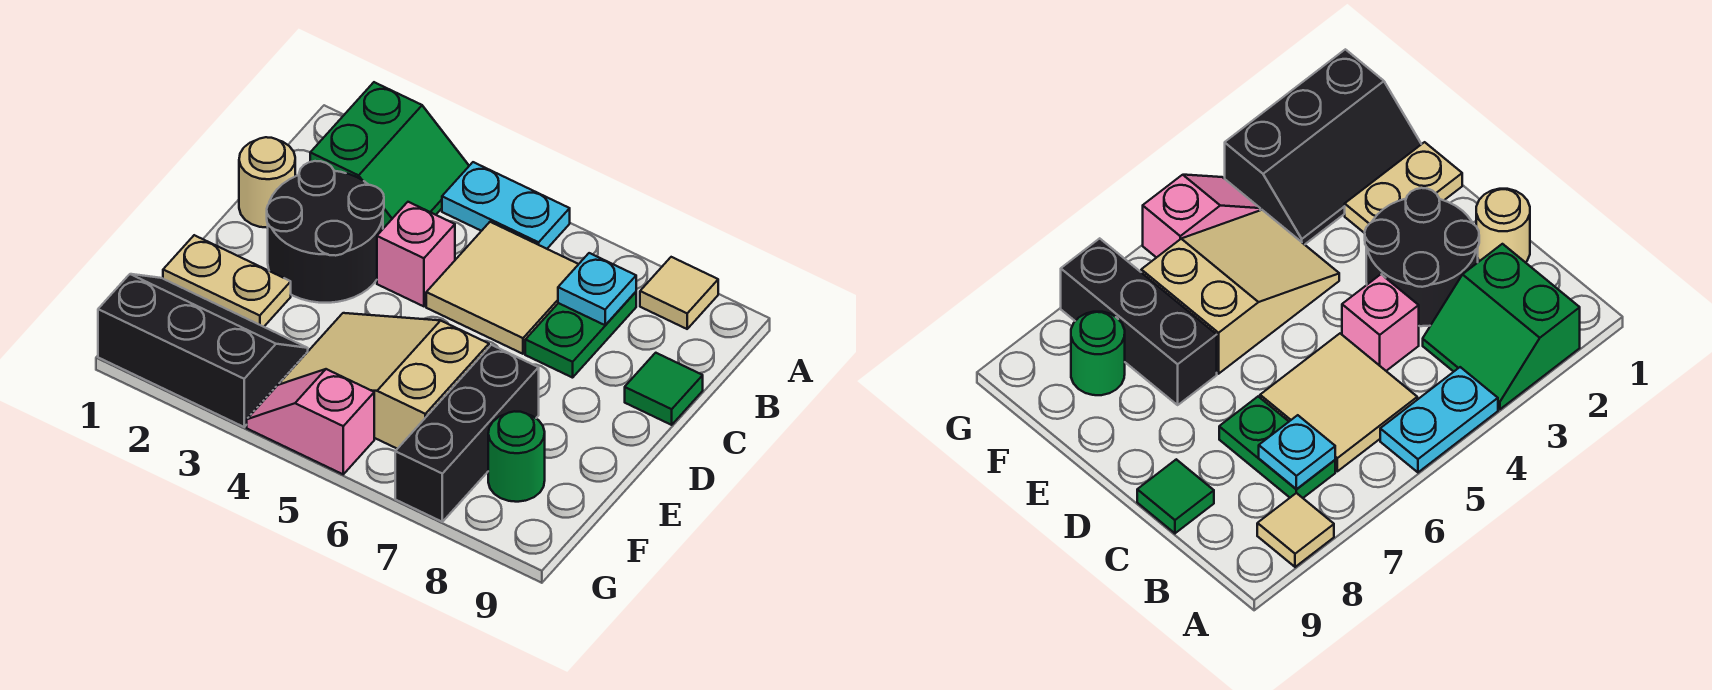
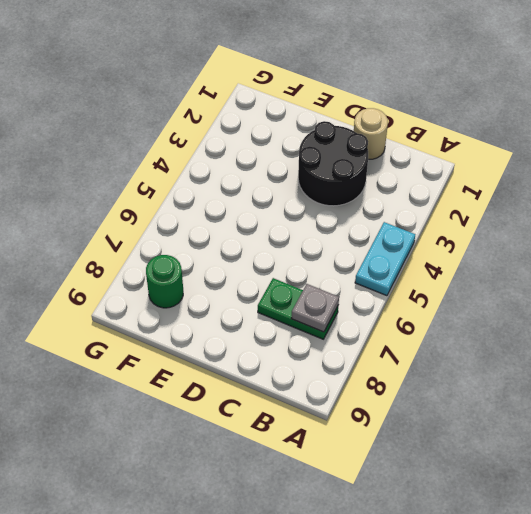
grey plate B7 level 2 -> cyan plate B7 level 2
none -> green slope A2:B3 level 1 top 2
none -> tan tile A8 level 1
none -> tan tile B5:C6 level 1

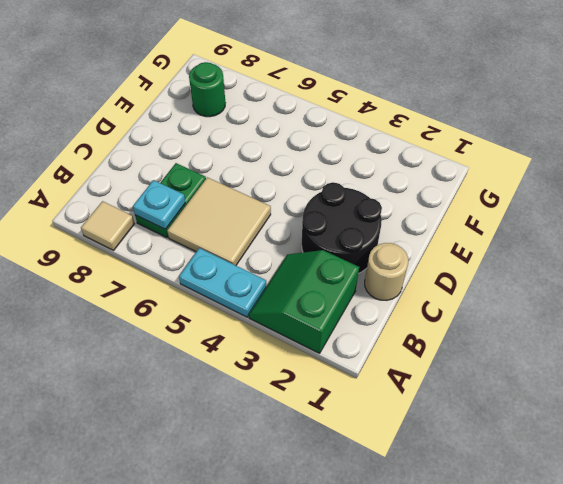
none -> pink brick C4 level 1
none -> green tile C9 level 1
none -> tan plate E1:E2 level 1

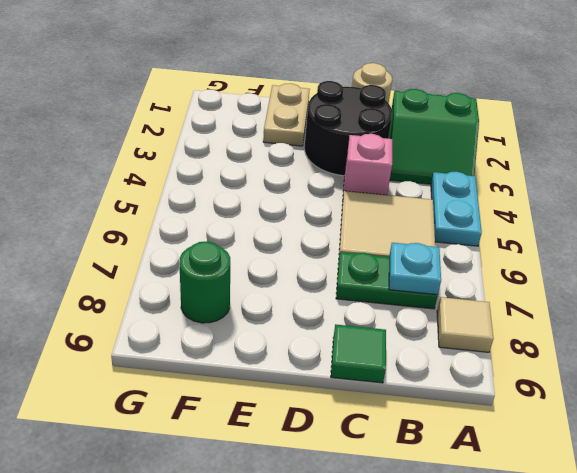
none -> tan slope E4:F6 level 1 top 6
none -> black brick E7:G7 level 1
none -> black slope F1:G3 level 1 top G

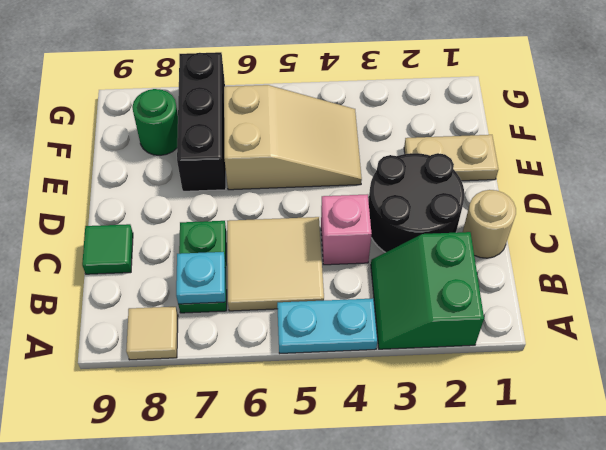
none -> black slope F1:G3 level 1 top G
none -> pink slope G4:G5 level 1 top 5

